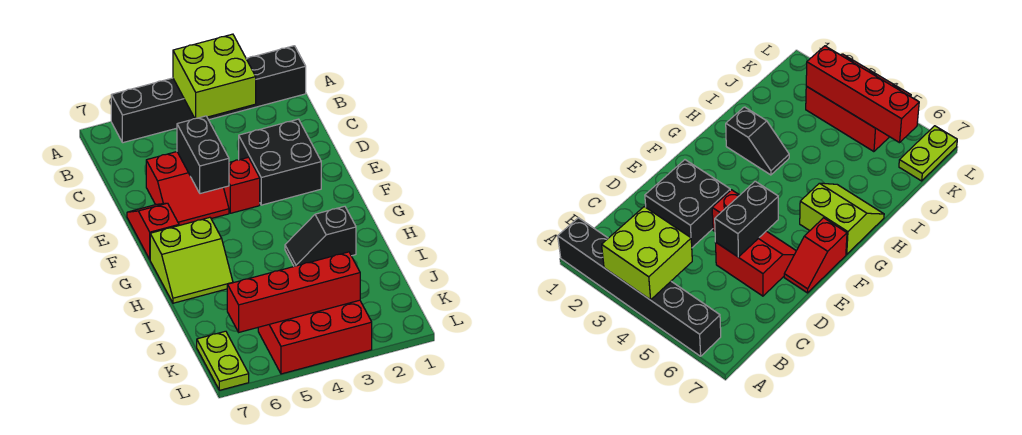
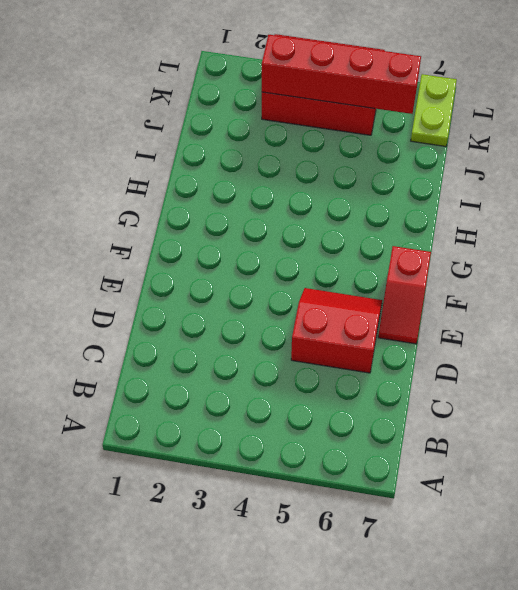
none -> black brick A1:A6 level 1
none -> black brick D2:E3 level 1
none -> red brick E4 level 1

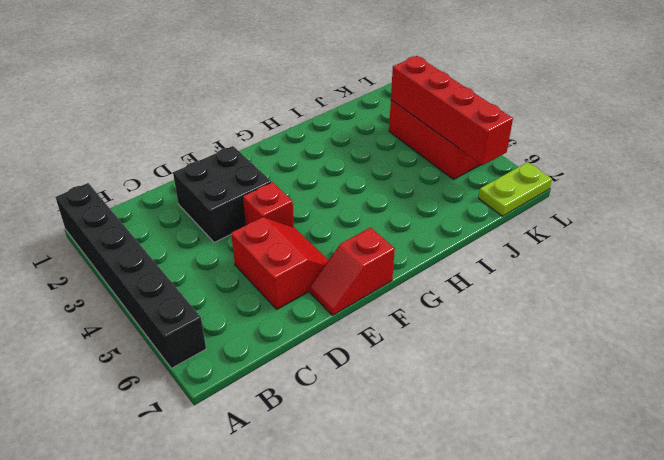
none -> lime slope G6:H7 level 1 top G
none -> black slope H2:H3 level 1 top 2
none -> lime brick A3:B4 level 2

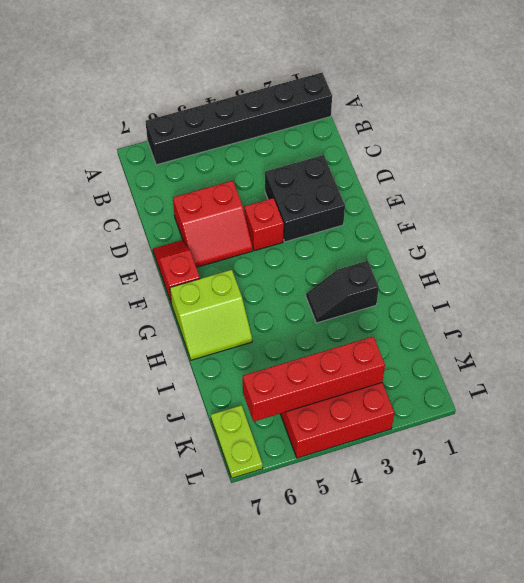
none -> lime brick A3:B4 level 2
none -> black brick D5:E5 level 2

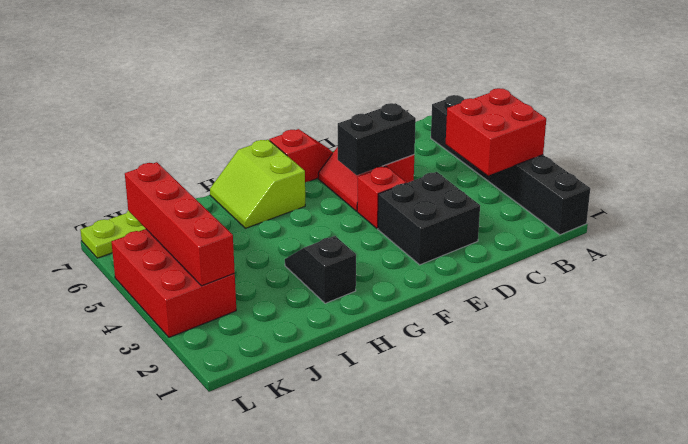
red brick A3:B4 level 2 -> lime brick A3:B4 level 2

